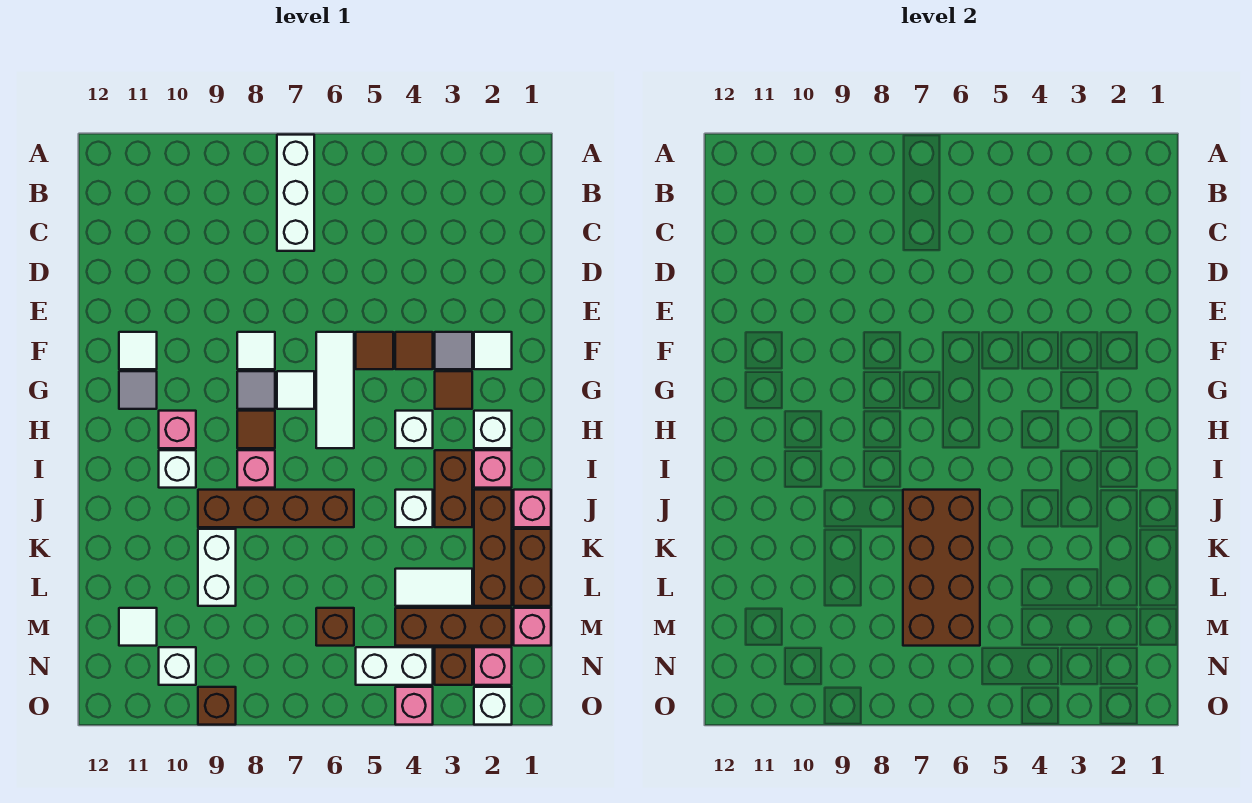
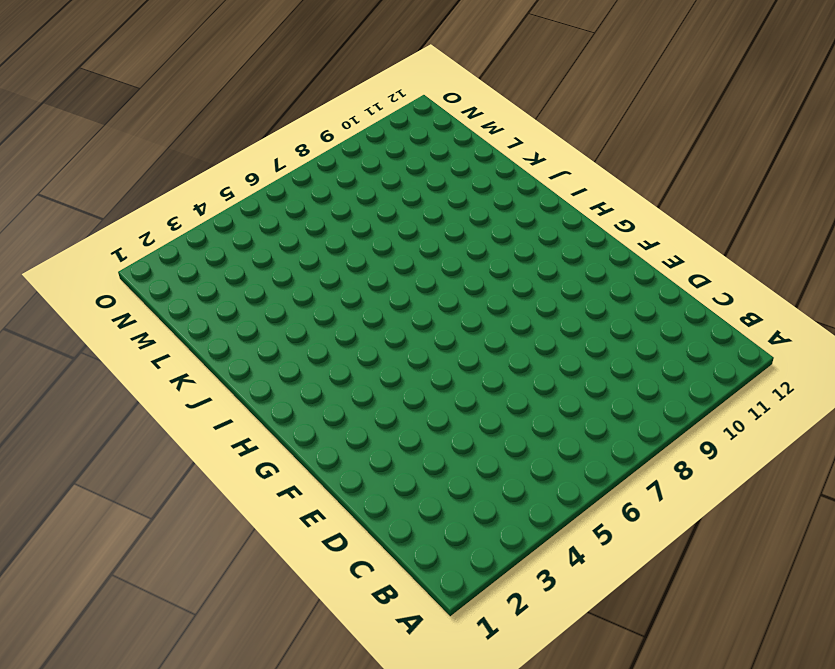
none -> white brick A7:C7 level 1
none -> white tile F2 level 1
none -> grey tile F3 level 1
none -> brown tile F4 level 1

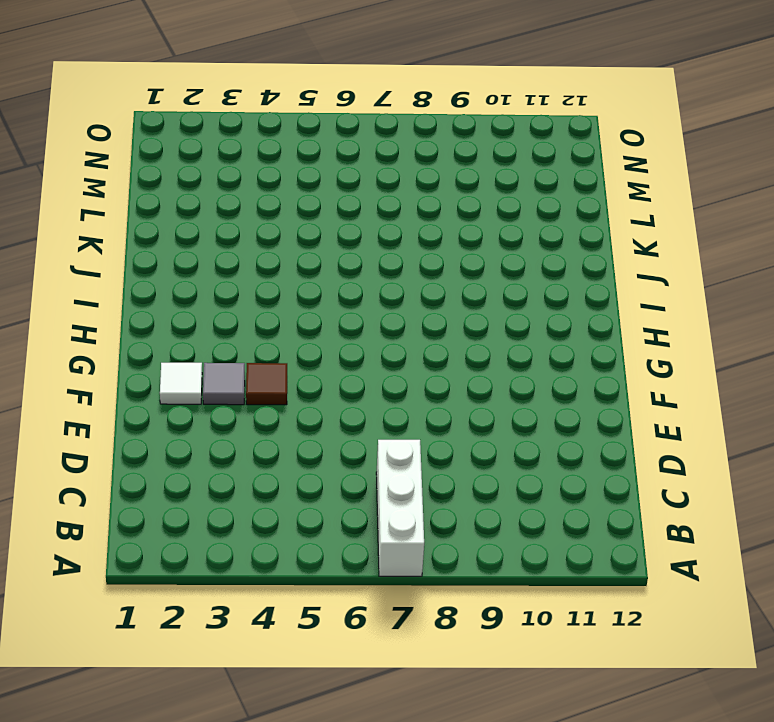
none -> brown tile F5 level 1
none -> white tile F6:H6 level 1
none -> white tile F8 level 1
none -> white tile F11 level 1

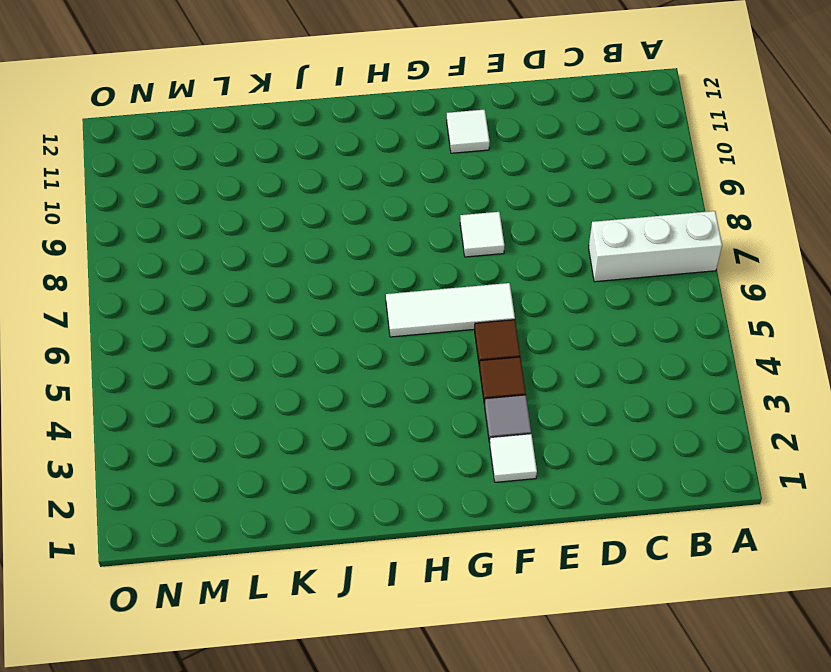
none -> brown tile G3 level 1
none -> white tile G7 level 1
none -> grey tile G8 level 1
none -> grey tile G11 level 1

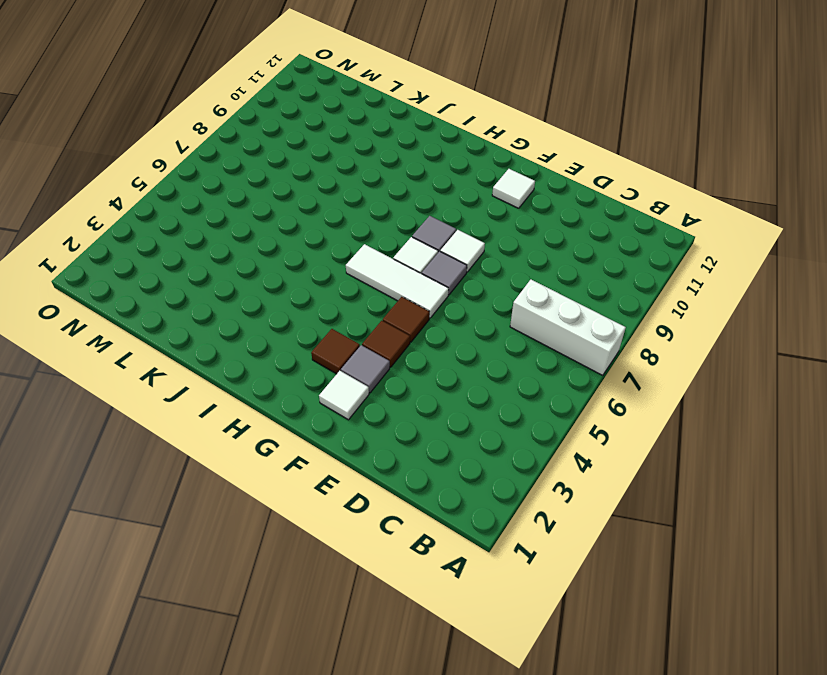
grey tile F7 level 1 -> grey tile G11 level 1
none -> white brick H2 level 1
none -> white brick H4 level 1
none -> brown tile H8 level 1
none -> pink brick H10 level 1

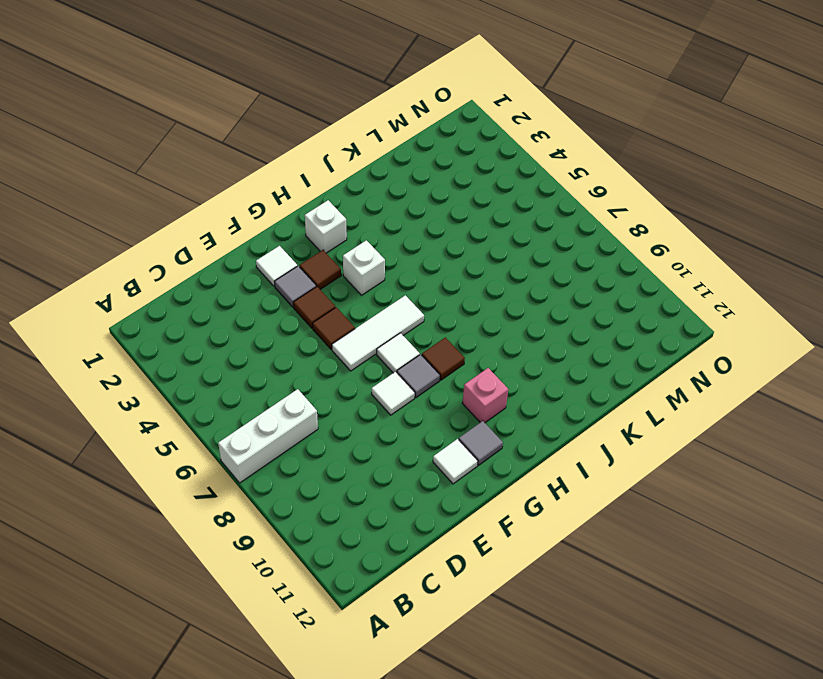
none -> pink brick I2 level 1
none -> brown brick I3:J3 level 1
none -> pink brick I8 level 1
none -> white brick I10 level 1

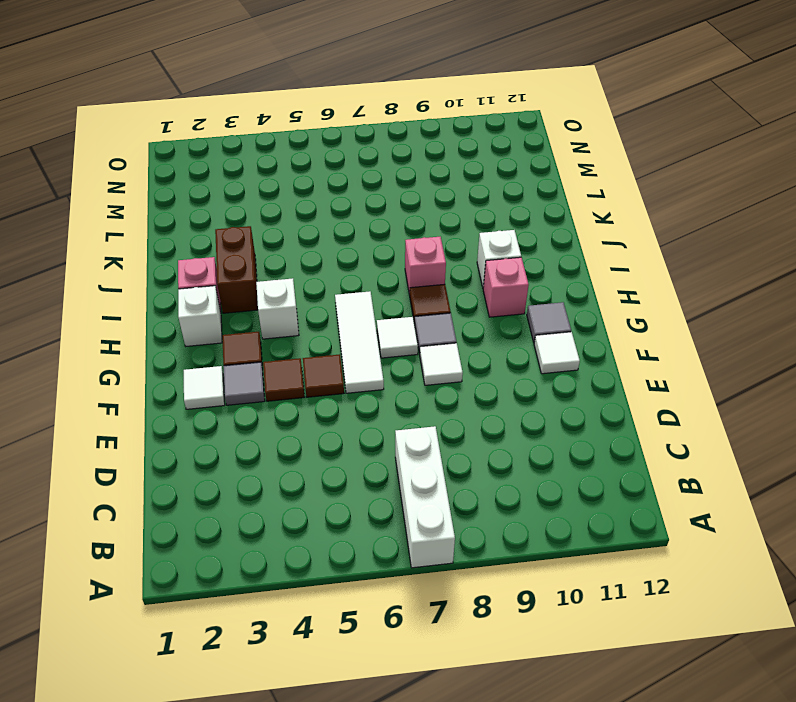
none -> pink brick J1 level 1
none -> brown brick J2:L2 level 1
none -> white brick J4 level 1
none -> brown brick J6:J9 level 1

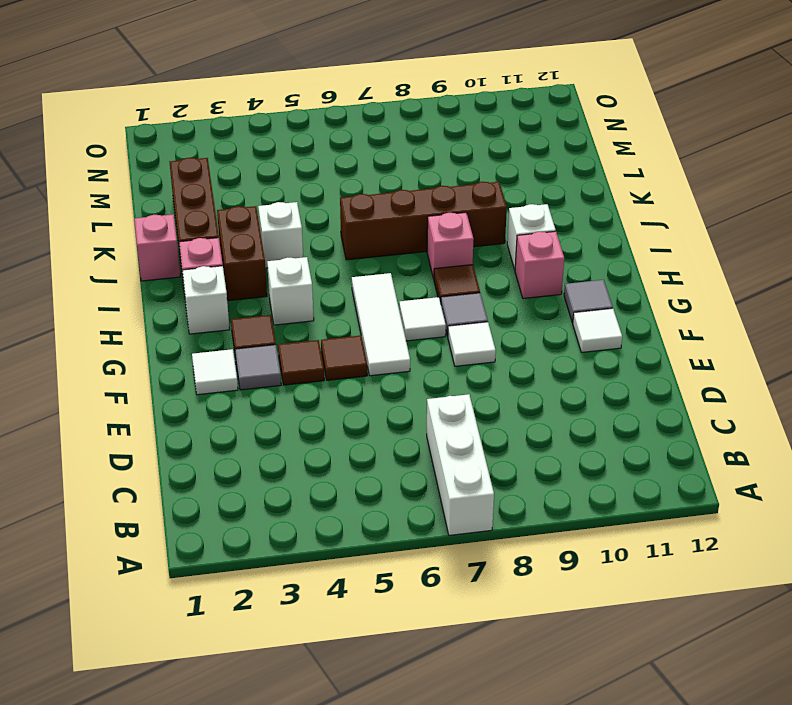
none -> brown brick K1:L1 level 1
none -> white brick K9:L9 level 1
none -> white tile L3:L4 level 1
none -> pink brick M1 level 1

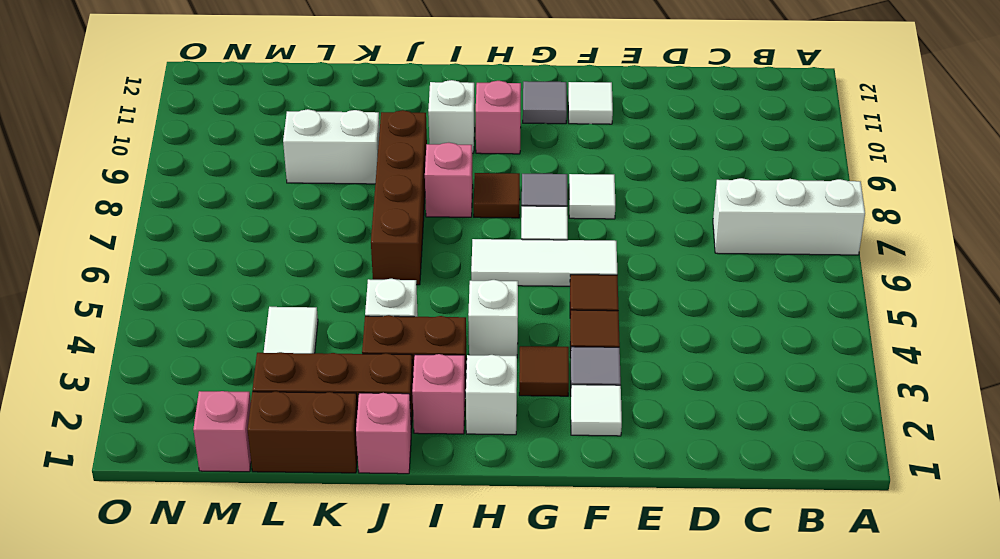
none -> brown brick M2:M4 level 1
none -> brown brick M6 level 1
none -> white tile M11 level 1
none -> pink brick N2 level 1

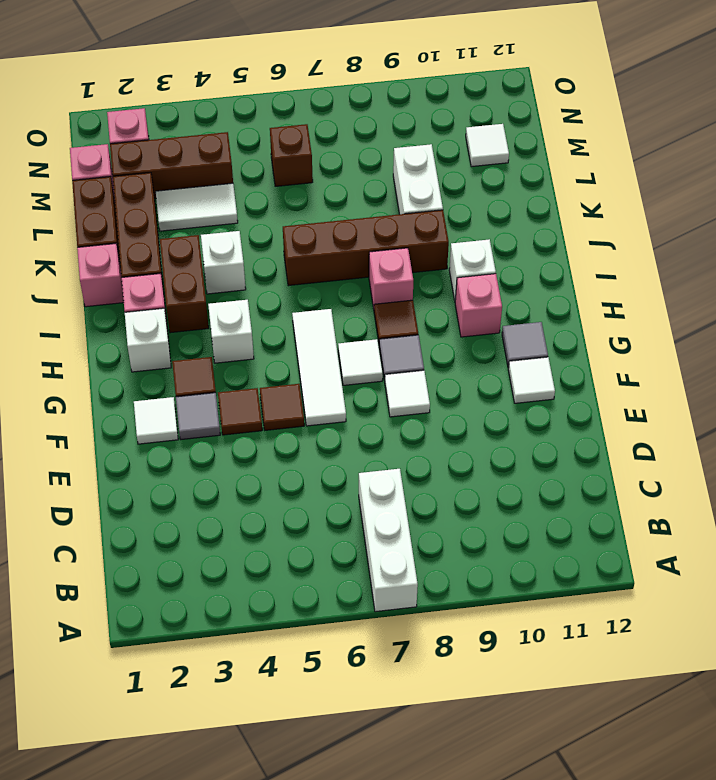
none -> brown brick N3 level 1
none -> white brick N4:N5 level 1
none -> white brick N10 level 1
none -> white brick O2 level 1

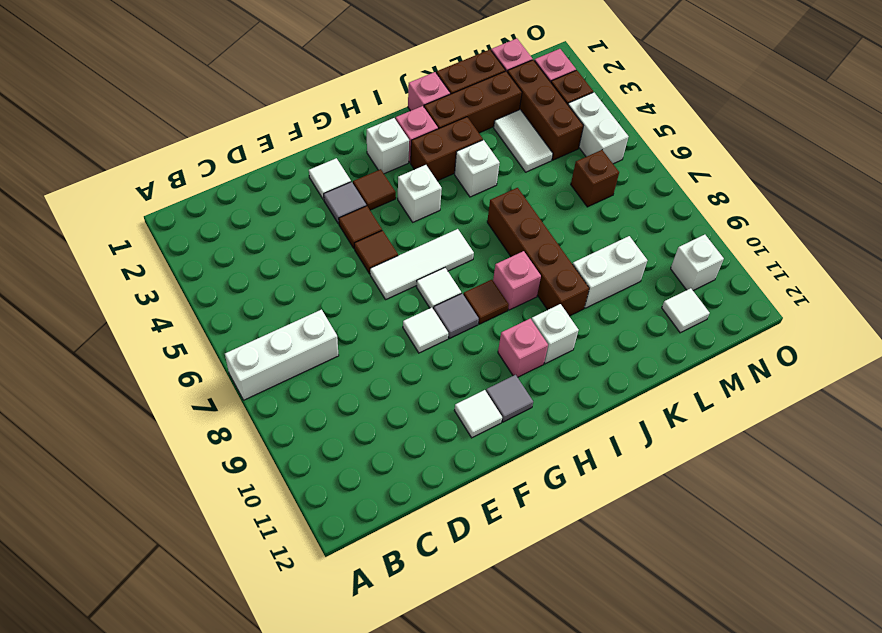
none -> white brick O2 level 1
none -> pink brick O4 level 1
none -> brown brick O9 level 1
none -> brown brick J6:M7 level 2

